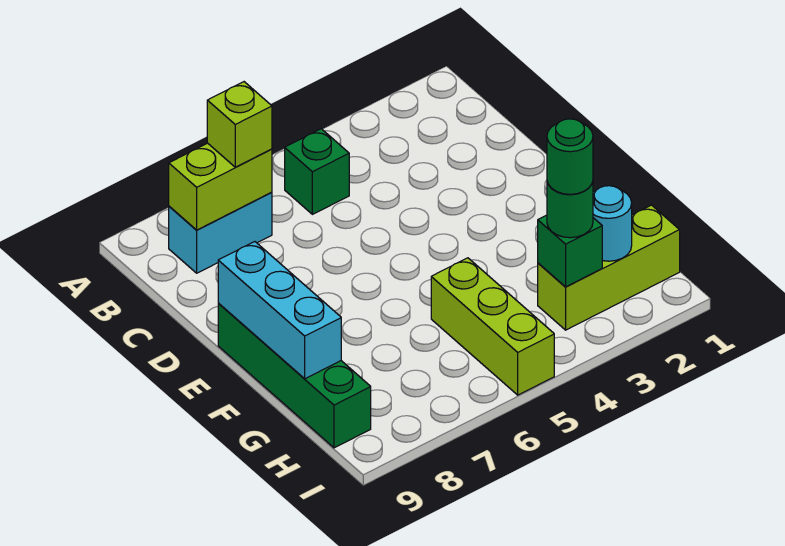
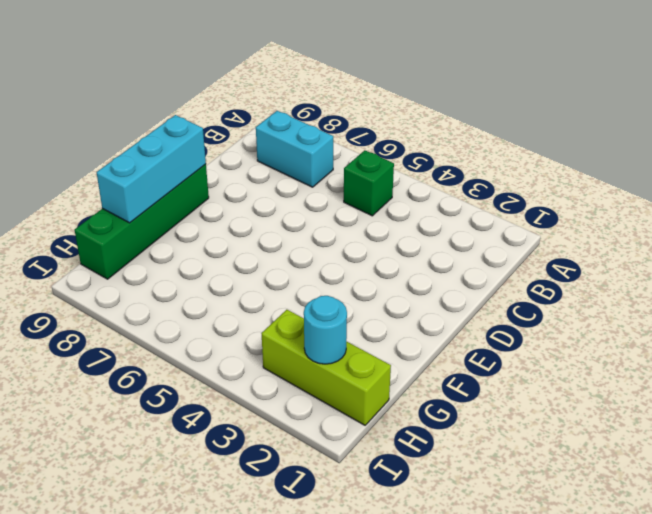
none -> lime brick G5:I5 level 1
none -> lime brick B7:B8 level 2
none -> green brick H3 level 2

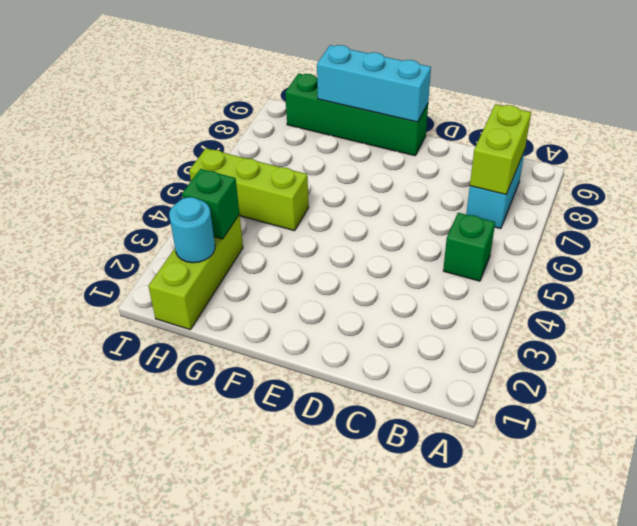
none -> lime brick B7 level 3
none -> green round brick H3 level 3
none -> green round brick H3 level 4

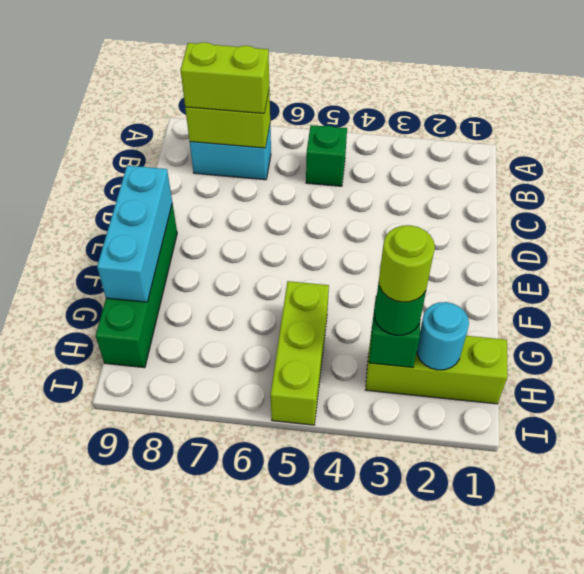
lime brick B7:B8 level 3 -> lime brick B7 level 3
lime round brick H3 level 4 -> green round brick H3 level 4

